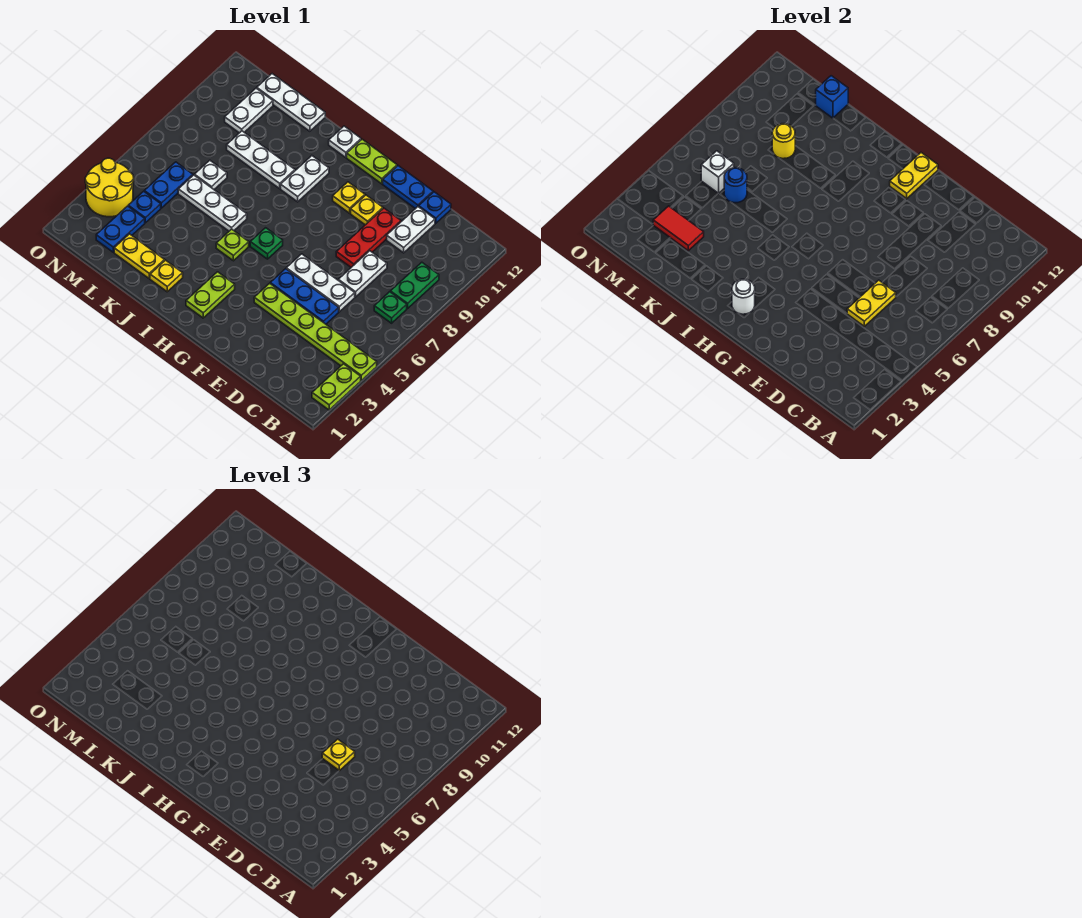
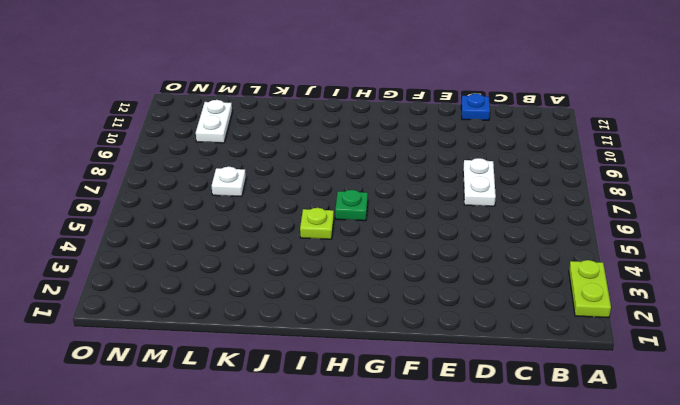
none -> lime plate A4:F4 level 1
none -> green plate B7 level 1
none -> green plate B8:B9 level 1
none -> blue plate D5:F5 level 1

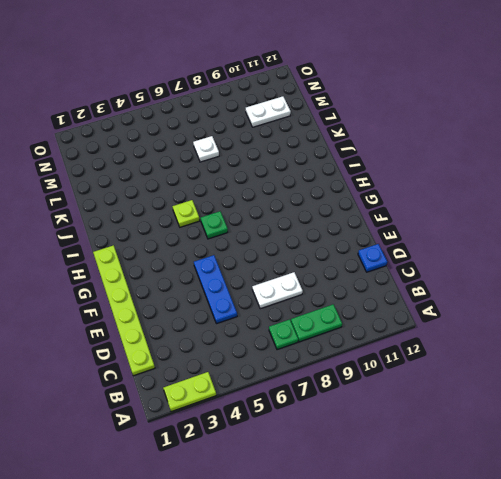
lime plate C1:H1 level 1 -> lime plate A4:F4 level 1
none -> white plate D6:F6 level 1
none -> white plate D10:D11 level 1
none -> red plate E8:E10 level 1
none -> blue plate E12:F12 level 1

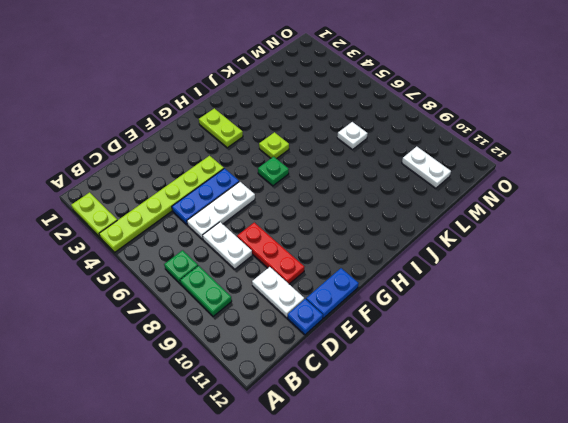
none -> yellow plate F10 level 1
none -> yellow plate G10 level 1
none -> lime plate G12:H12 level 1
none -> white plate I9:I10 level 1

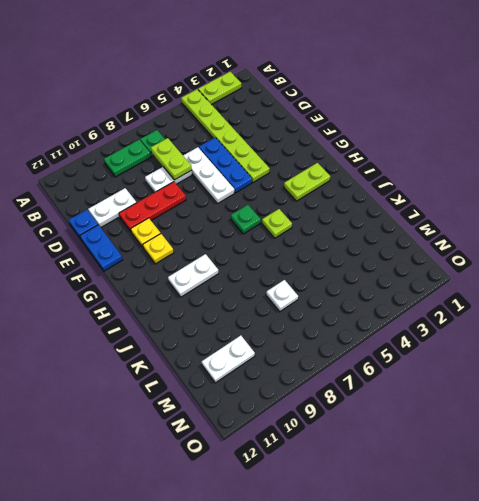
lime plate C7:D7 level 2 -> lime plate G12:H12 level 1
none -> white plate I12 level 1
none -> yellow plate J2 level 1
none -> white plate J6:L6 level 1
none -> white plate J9:L9 level 1

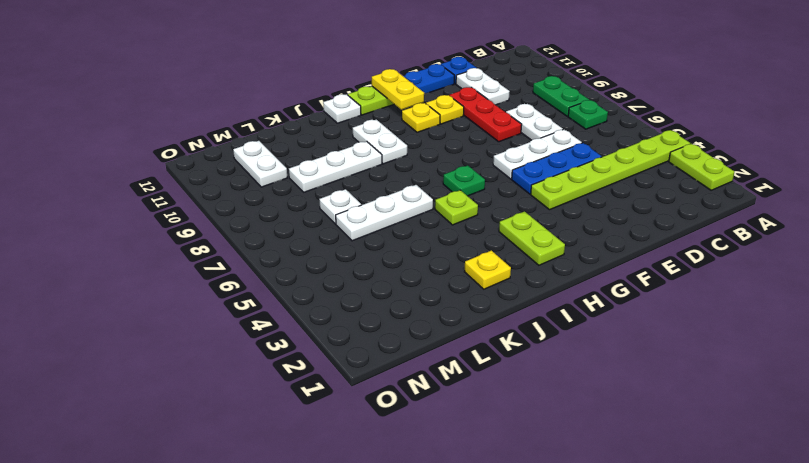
none -> yellow plate K2:L2 level 1
none -> white plate K12:M12 level 1
none -> blue plate M2:M3 level 1
none -> blue plate M4 level 1

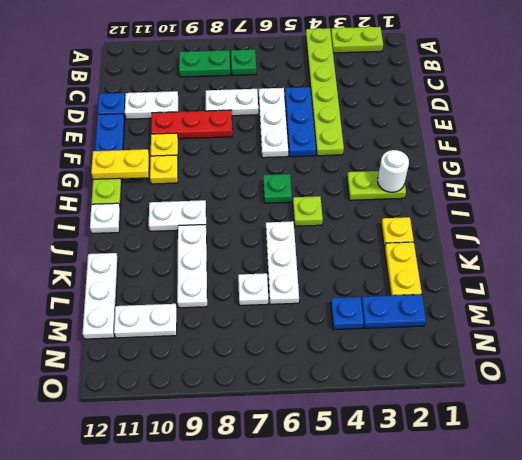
none -> blue plate M5:M6 level 1
none -> yellow round brick N3:O4 level 1
none -> yellow plate D5:D6 level 2
none -> red tile L3:M3 level 2

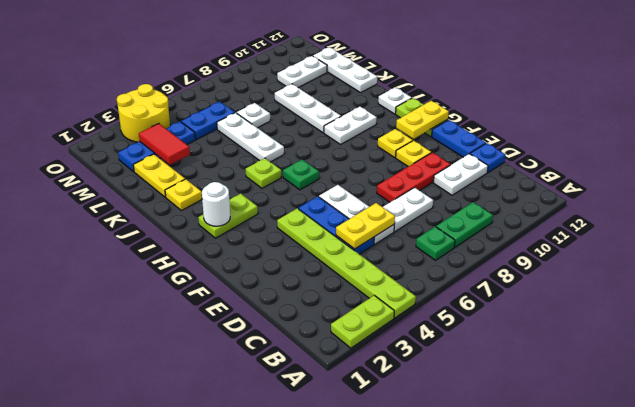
none -> blue round brick L6 level 2
none -> yellow round brick L9 level 2
none -> blue brick L12 level 2
none -> white brick M6 level 2

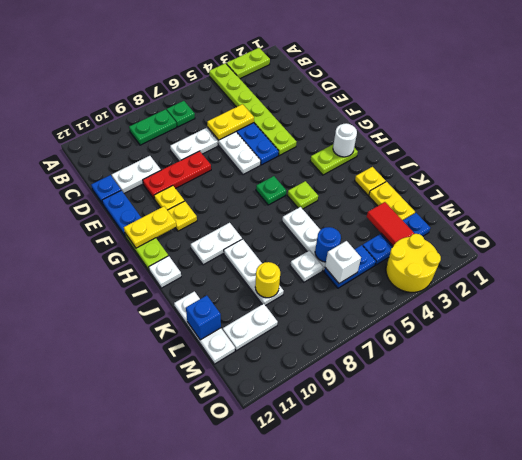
none -> yellow plate D6 level 3

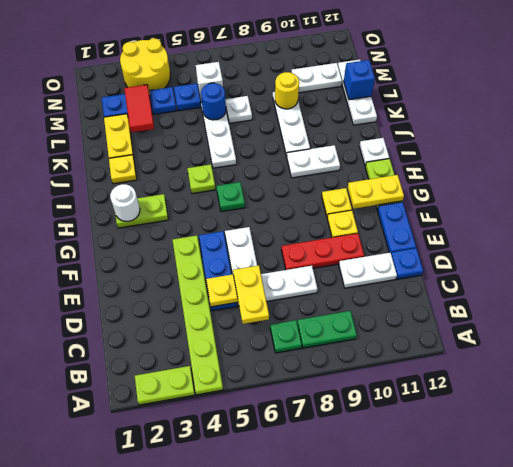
yellow plate C6:D6 level 3 -> yellow plate D6 level 3

